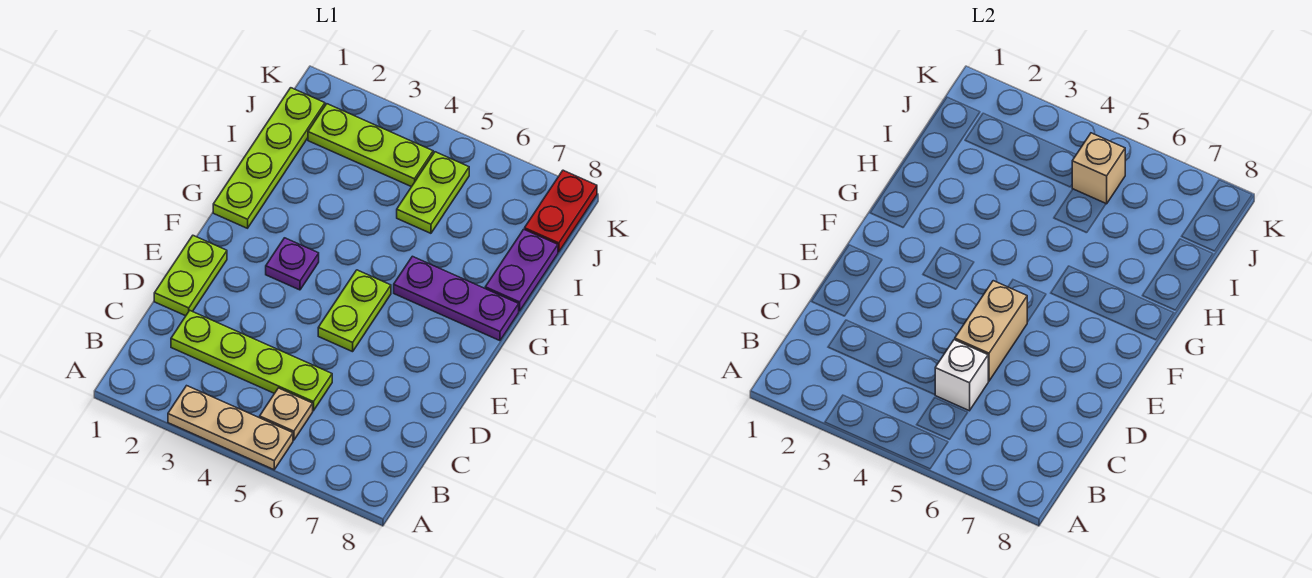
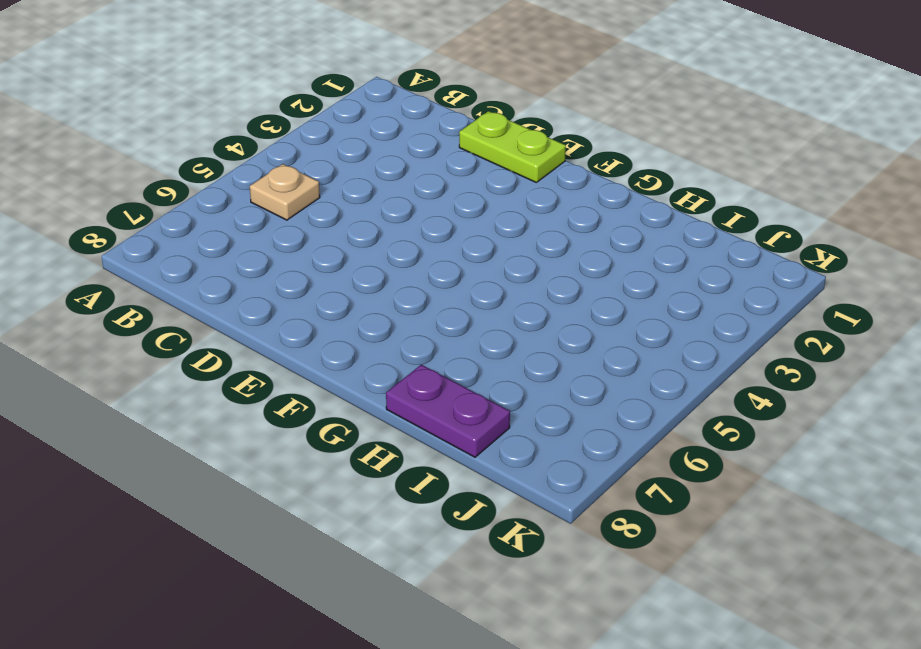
none -> tan plate A3:A5 level 1
none -> lime plate C2:C5 level 1
none -> lime plate E5:F5 level 1

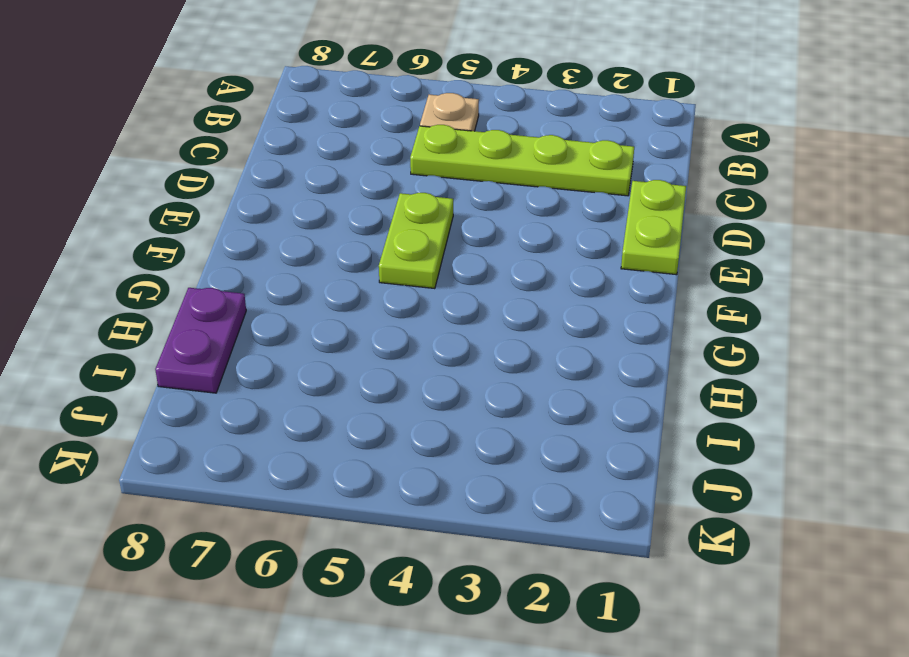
none -> tan plate A3:A5 level 1
none -> purple plate F3 level 1
none -> lime plate G1:J1 level 1

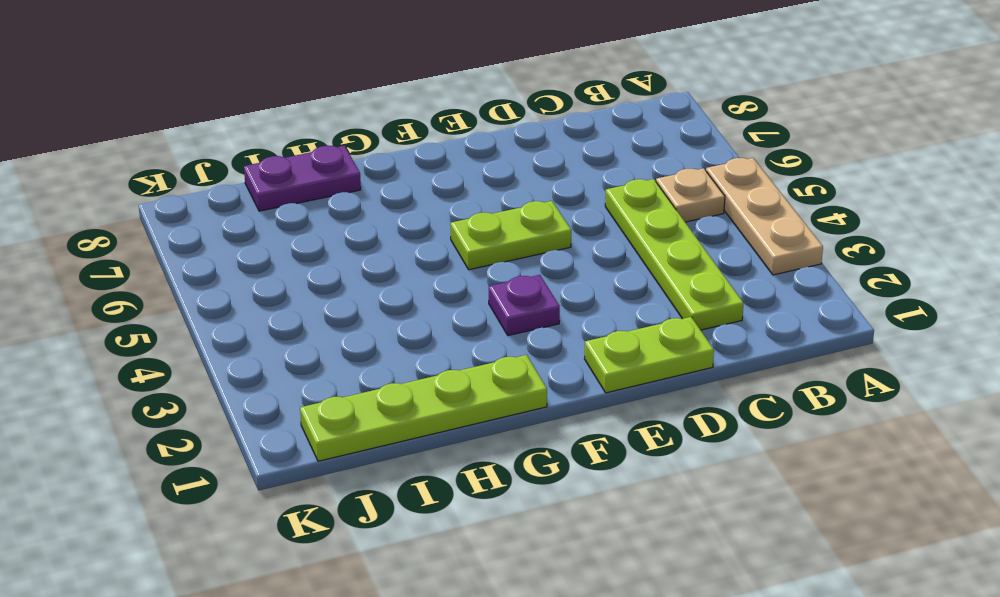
none -> purple plate G6:G8 level 1
none -> lime plate I5:J5 level 1
none -> lime plate J2:J4 level 1

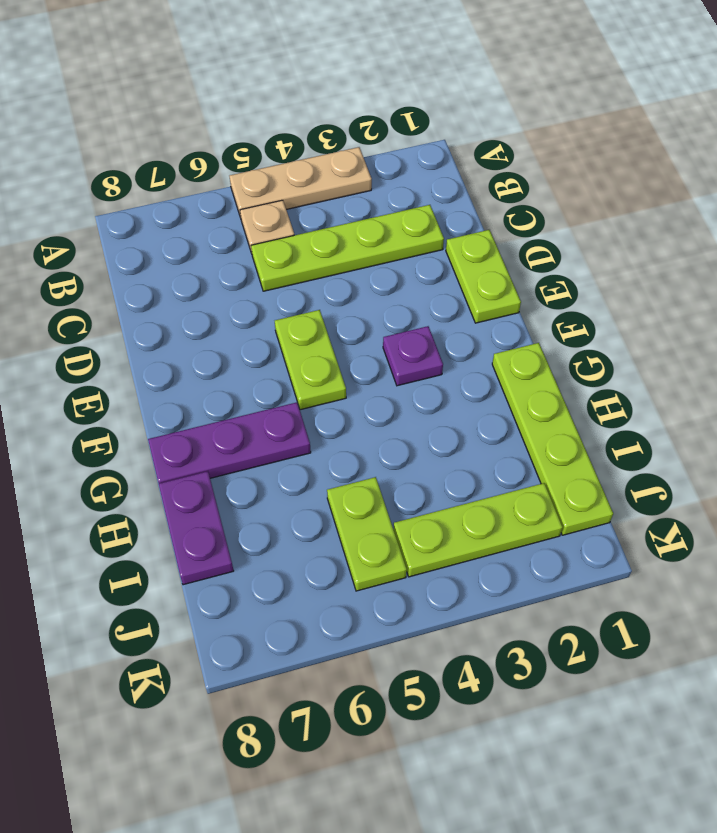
none -> red plate J8:K8 level 1
none -> white brick C5 level 2
none -> tan brick D5:E5 level 2

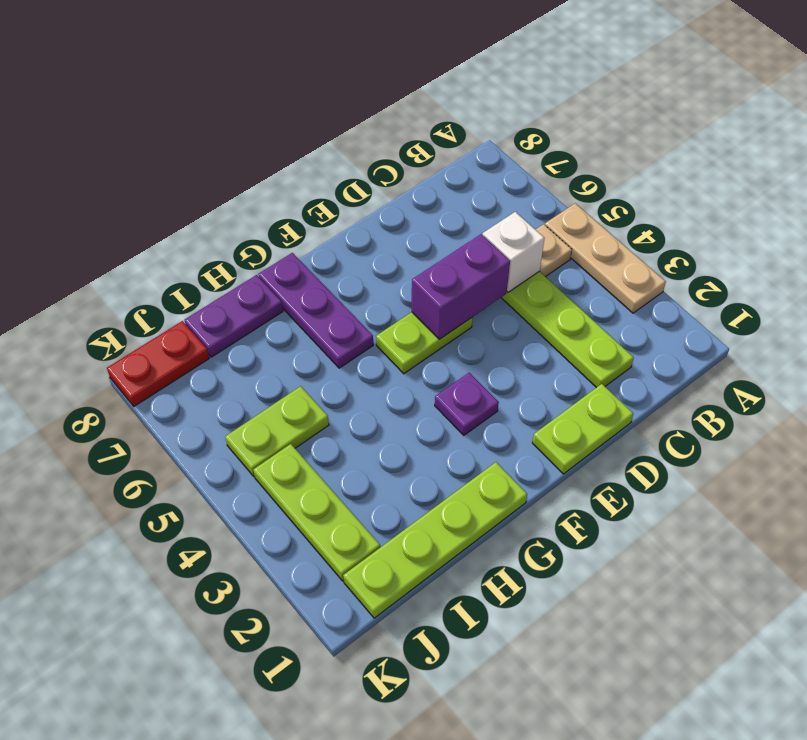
purple brick D5:E5 level 2 -> tan brick D5:E5 level 2
none -> tan brick J5 level 2

